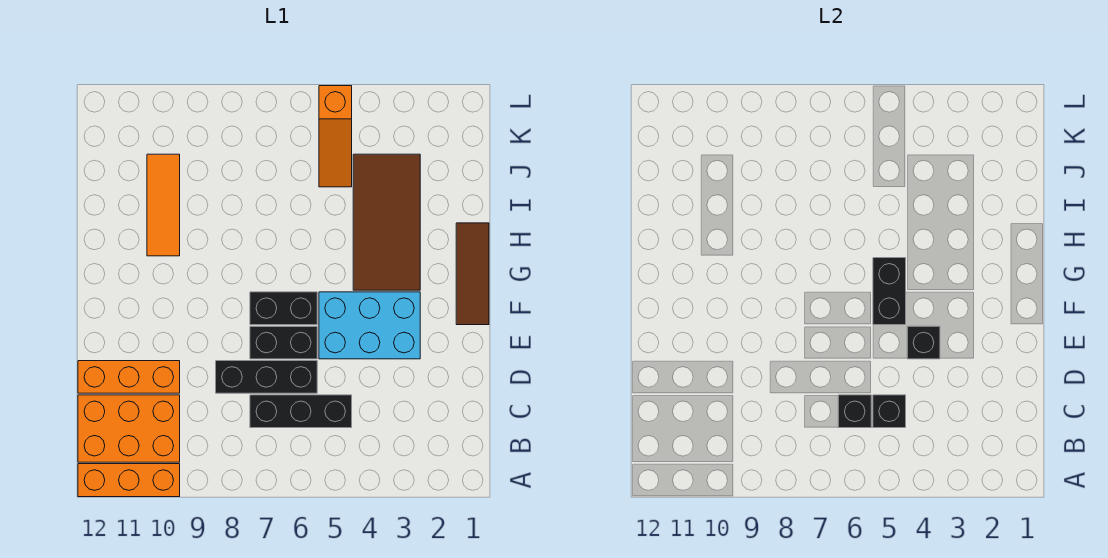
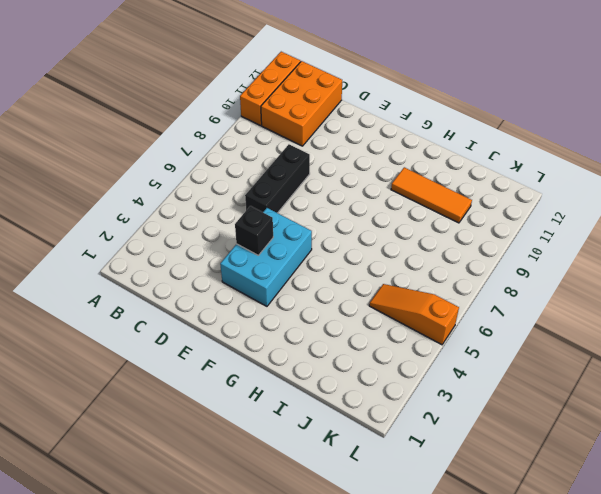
none -> black brick C5:C7 level 1
none -> orange brick D10:D12 level 1
none -> black brick E6:E7 level 1

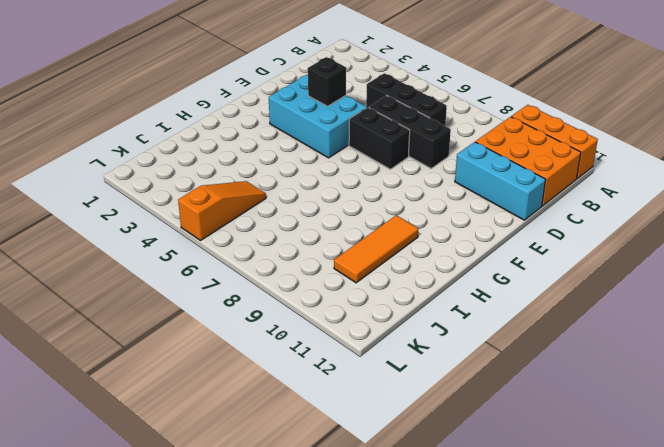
cyan brick D10:D12 level 1 -> orange brick D10:D12 level 1
none -> brown tile F1:H1 level 1
none -> black brick F6:F7 level 1
none -> brown tile G3:J4 level 1

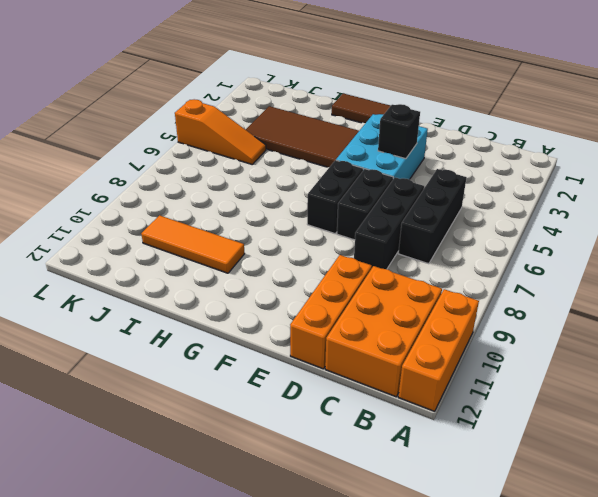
none -> black brick C5 level 2
none -> black brick C6 level 2
none -> black brick F5:G5 level 2

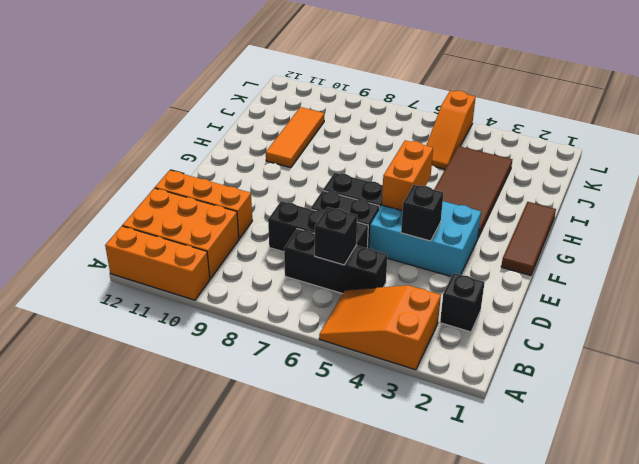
orange slope A3:B5 level 1 top 3 -> none
black brick C2 level 1 -> black brick C5 level 2
orange brick F5:G5 level 2 -> black brick F5:G5 level 2

